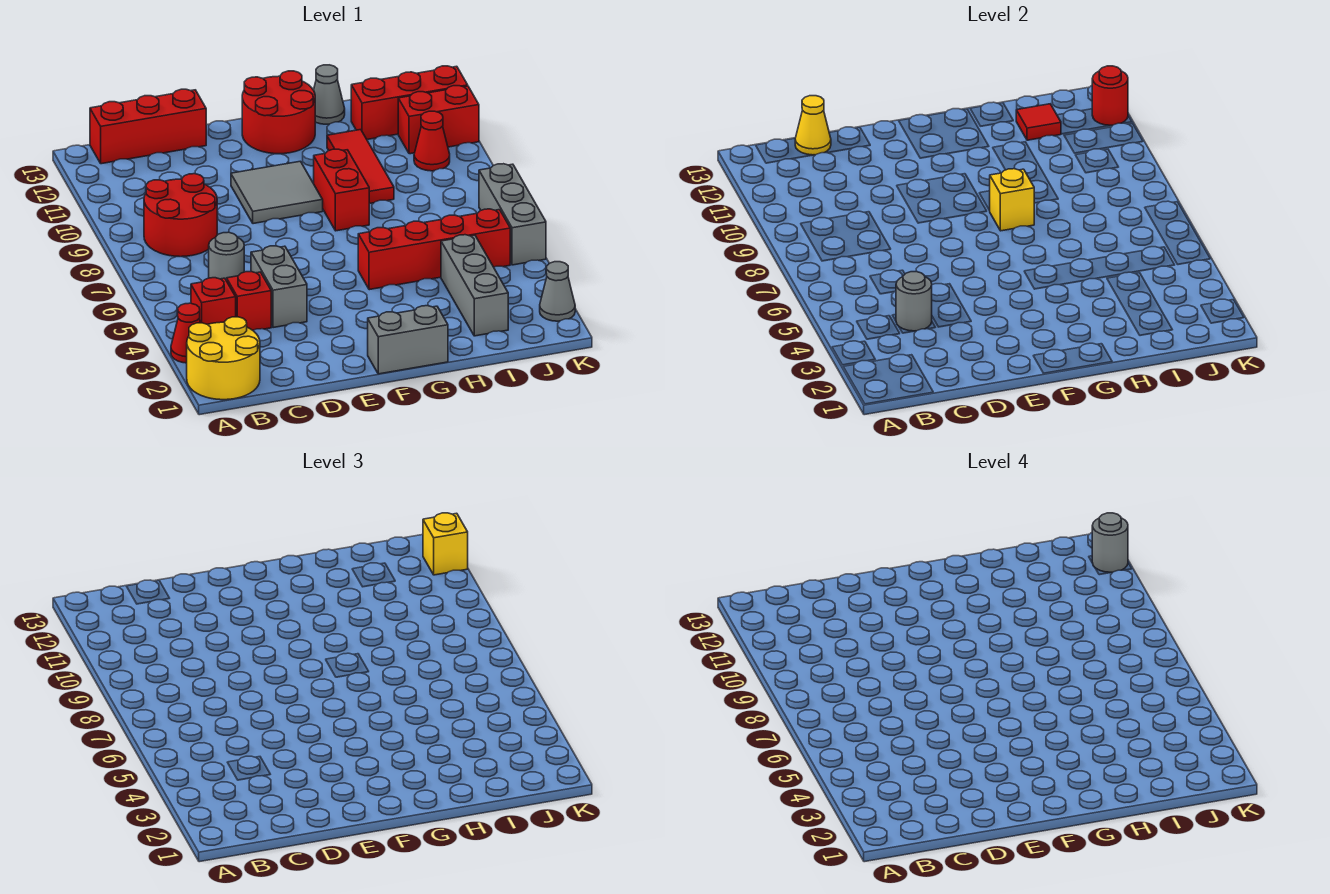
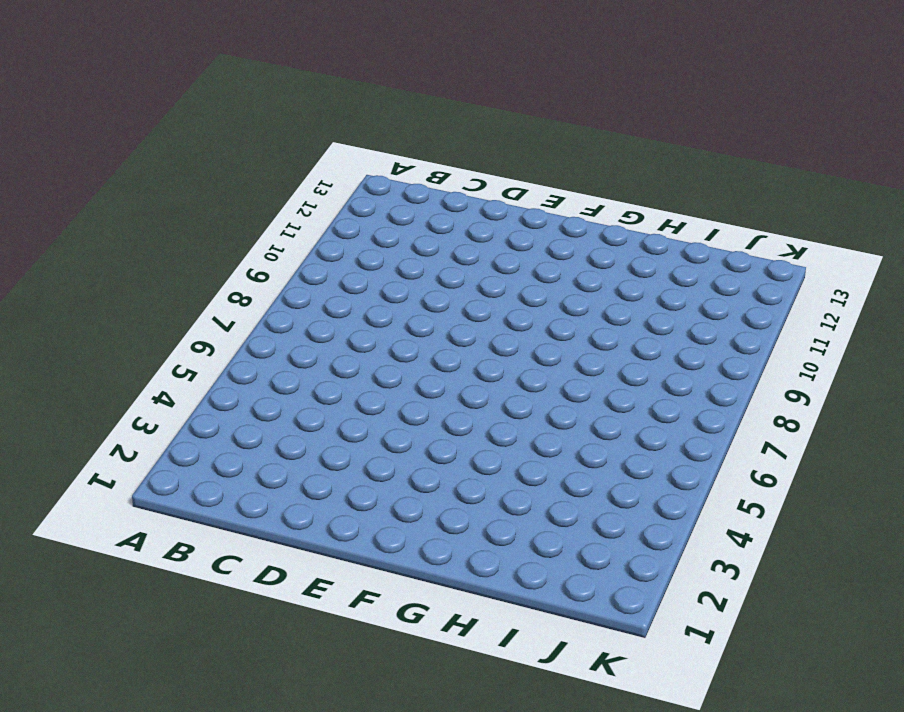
none -> yellow round brick A1:B2 level 1
none -> red cone A3 level 1
none -> red brick B4 level 1

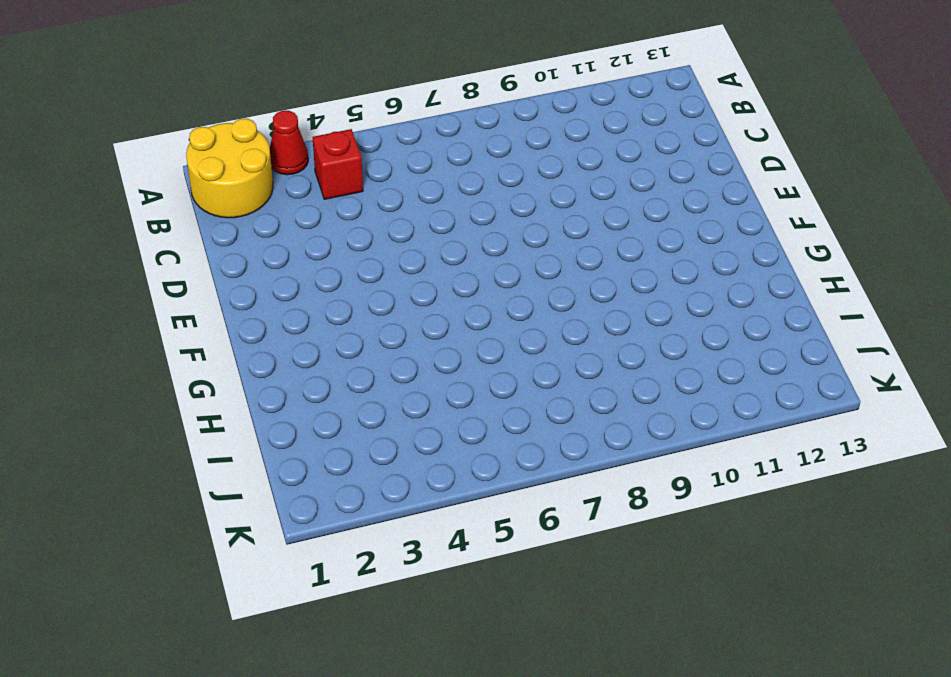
none -> red round brick B8:C9 level 1
none -> red brick B13:D13 level 1
none -> red brick C4 level 1

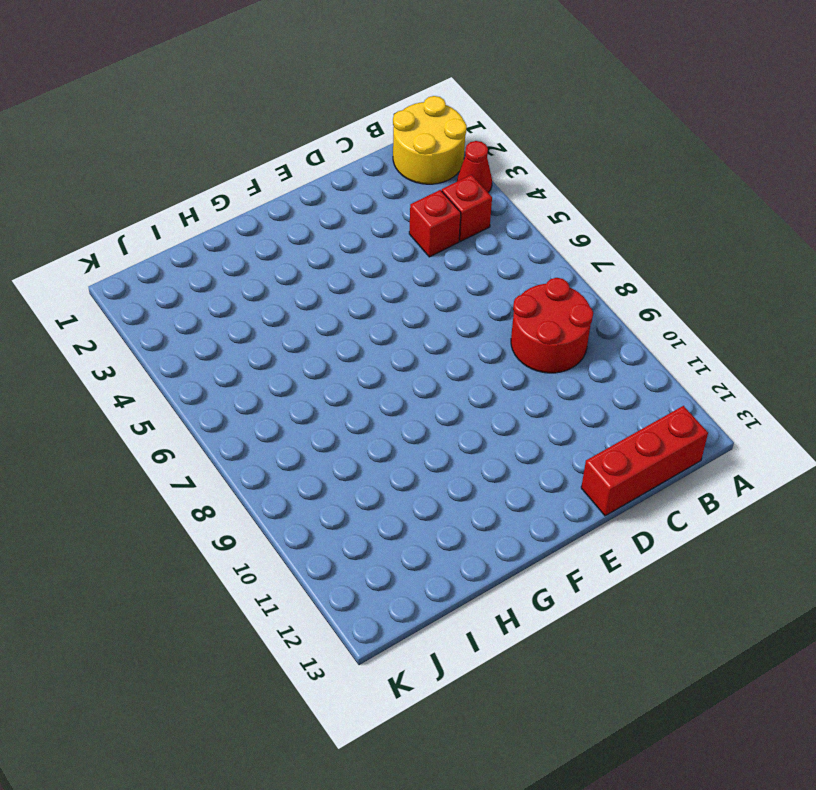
none -> grey round brick C6 level 1
none -> grey brick D4:D5 level 1
none -> grey tile E9:F10 level 1

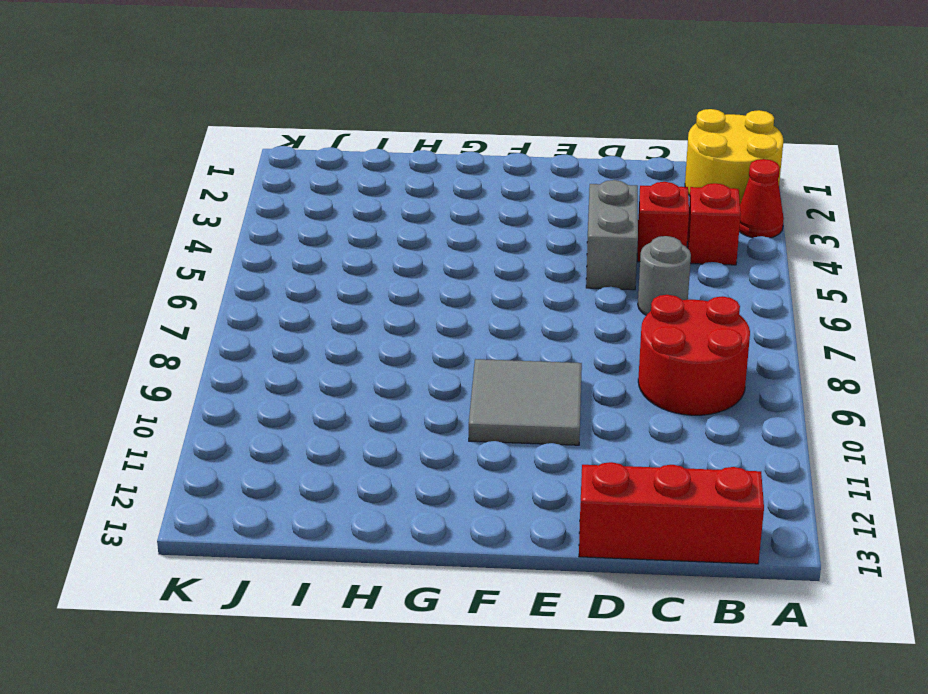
none -> grey brick F1:G1 level 1
none -> red round brick F12:G13 level 1
none -> red brick G5:J5 level 1

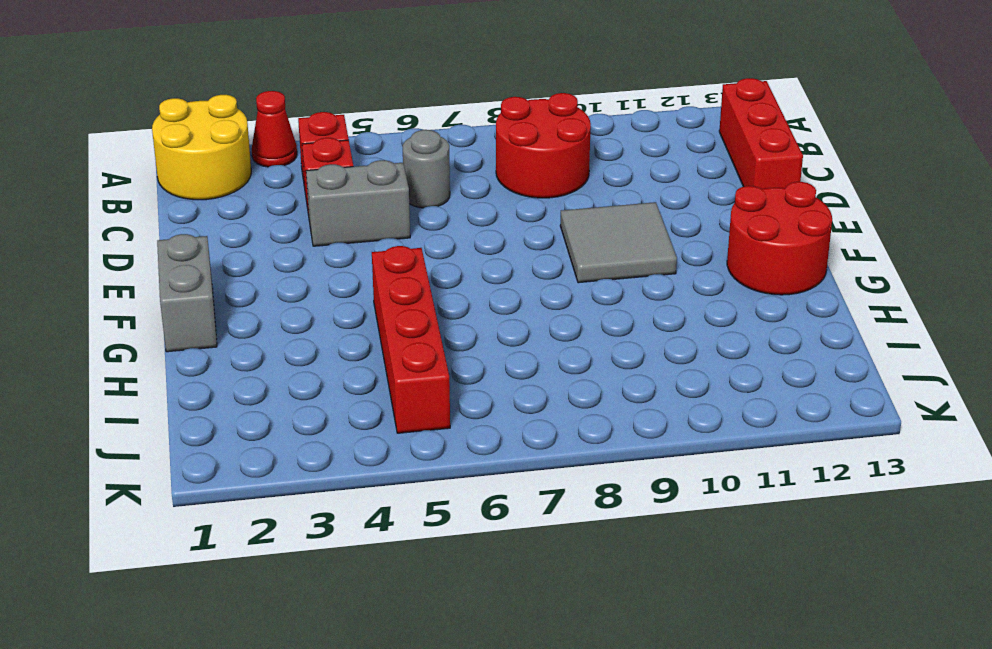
none -> red brick G8:G9 level 1
none -> red tile H9:H11 level 1
none -> grey cone H13 level 1

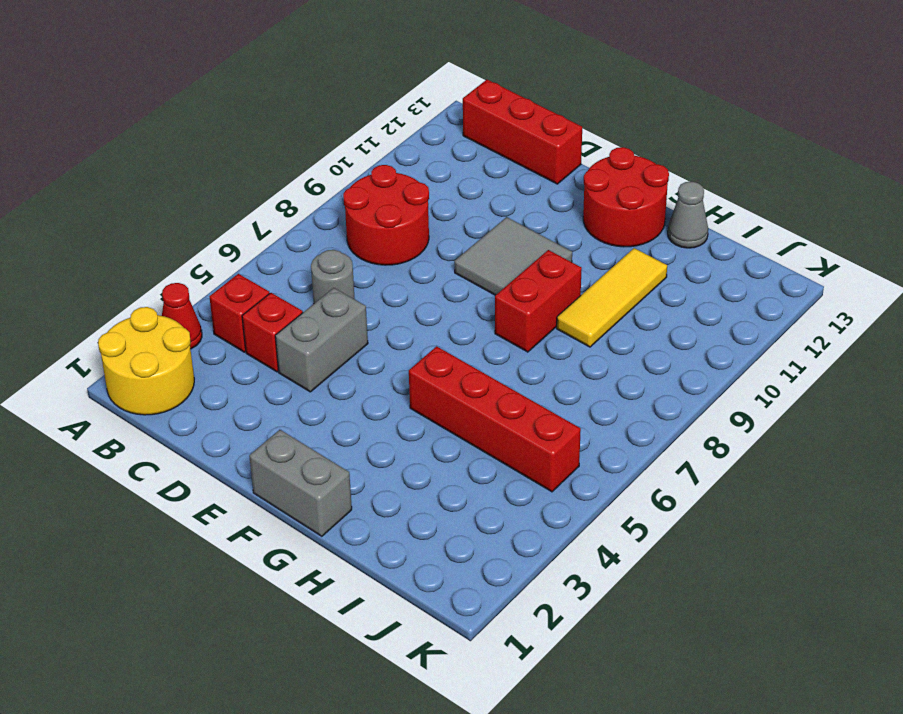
yellow tile H9:H11 level 1 -> red tile H9:H11 level 1
none -> grey brick I2:I4 level 1
none -> red brick I12:K12 level 1
none -> red cone J10 level 1

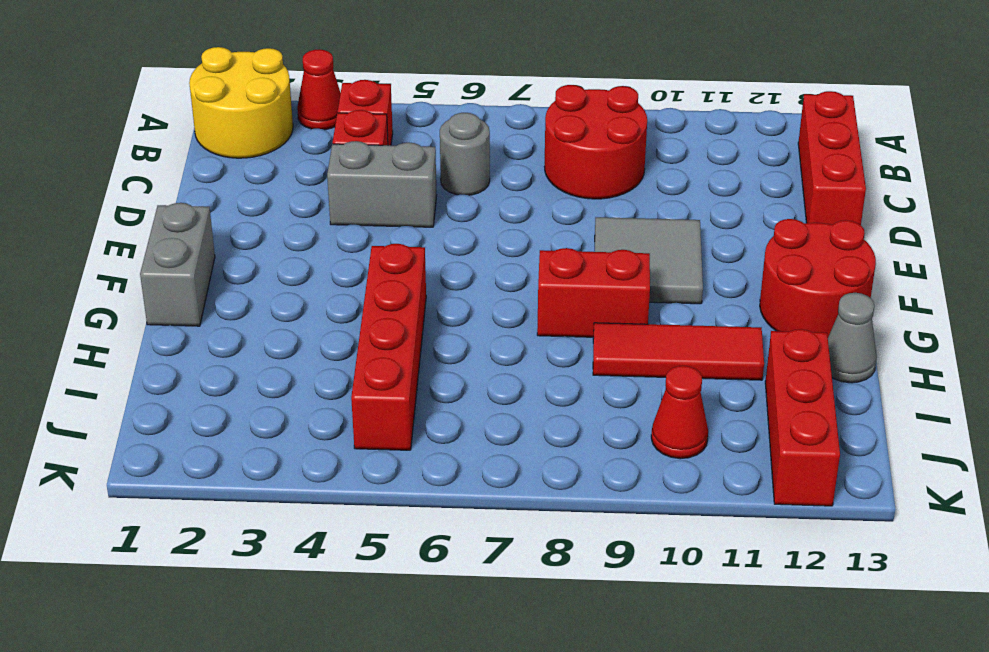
none -> grey brick I2:I4 level 1
none -> red brick J11:K11 level 1
none -> grey cone K2 level 1

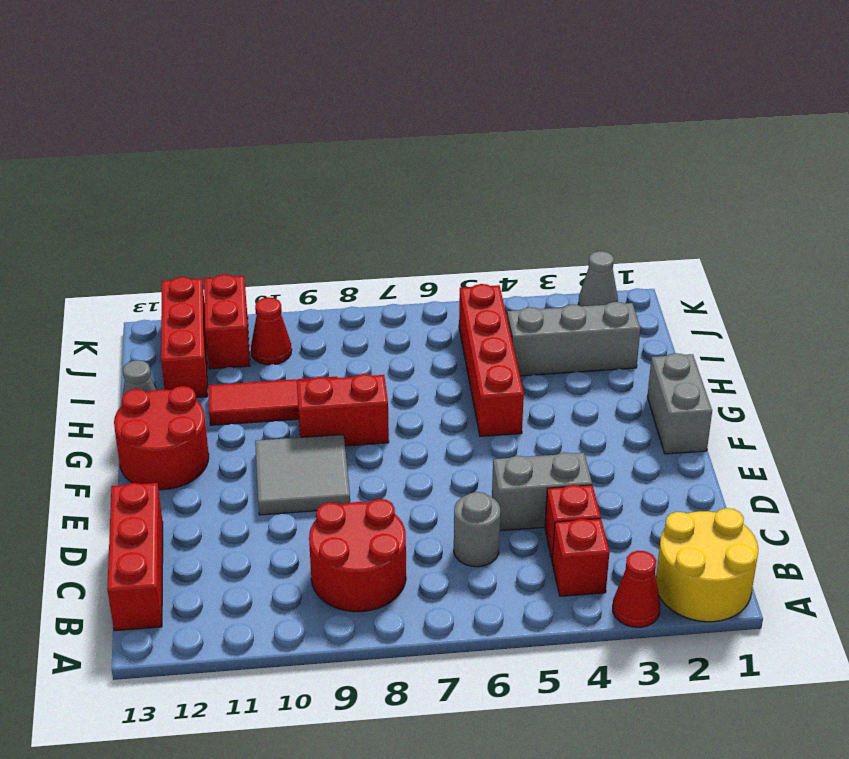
none -> grey brick K5:K7 level 1
none -> grey round brick C4 level 2
none -> yellow cone C13 level 2

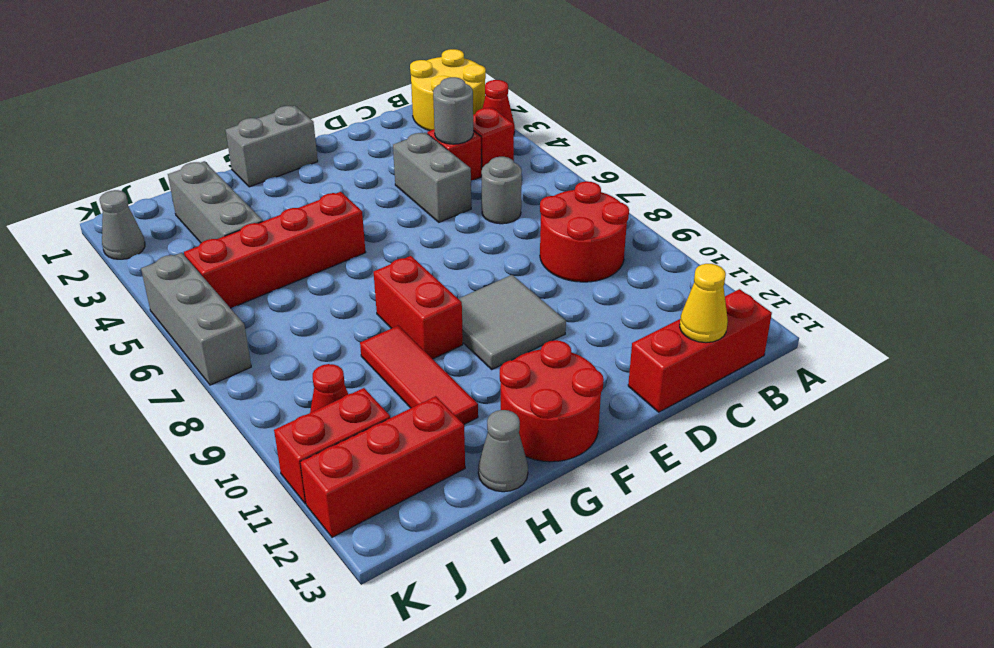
none -> yellow brick G8 level 2
none -> red tile I12 level 2
none -> red round brick K12 level 2

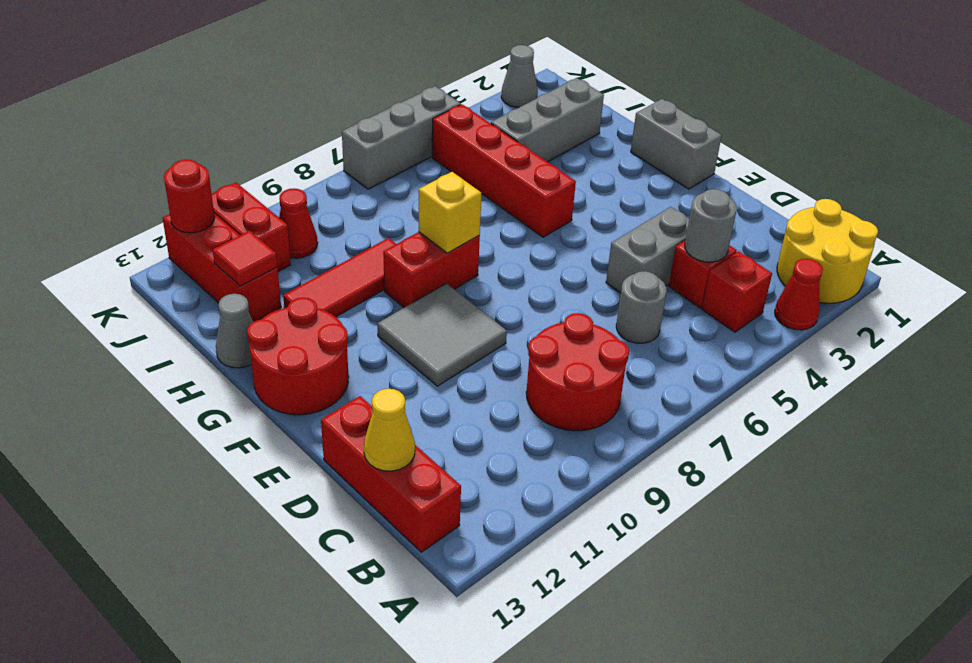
none -> yellow brick K12 level 3
none -> grey round brick K12 level 4

